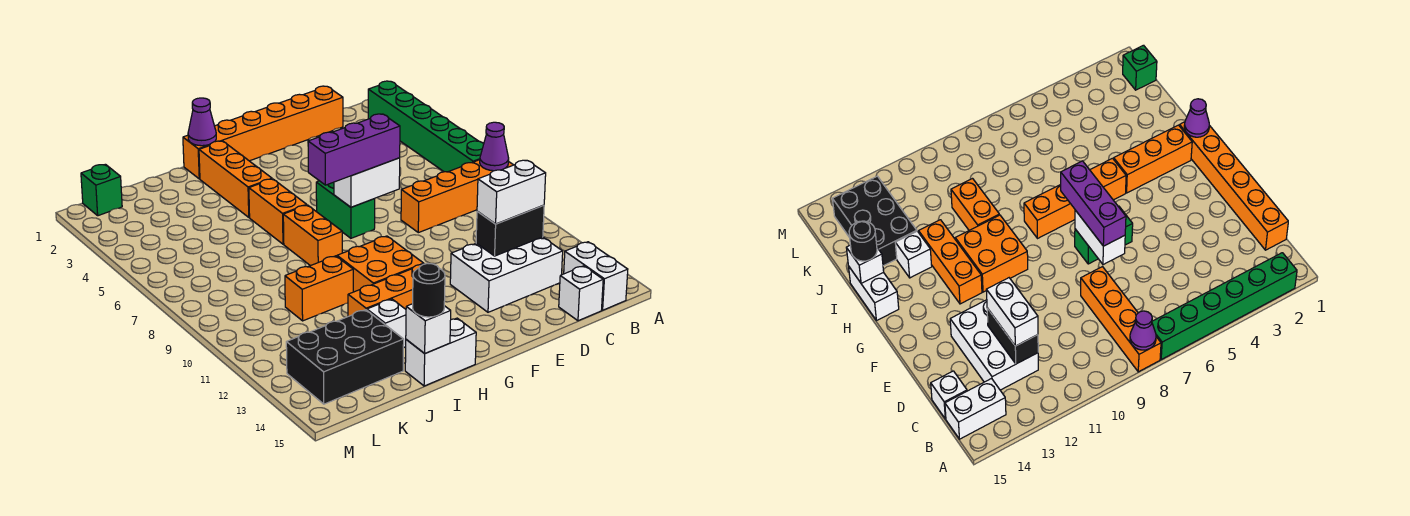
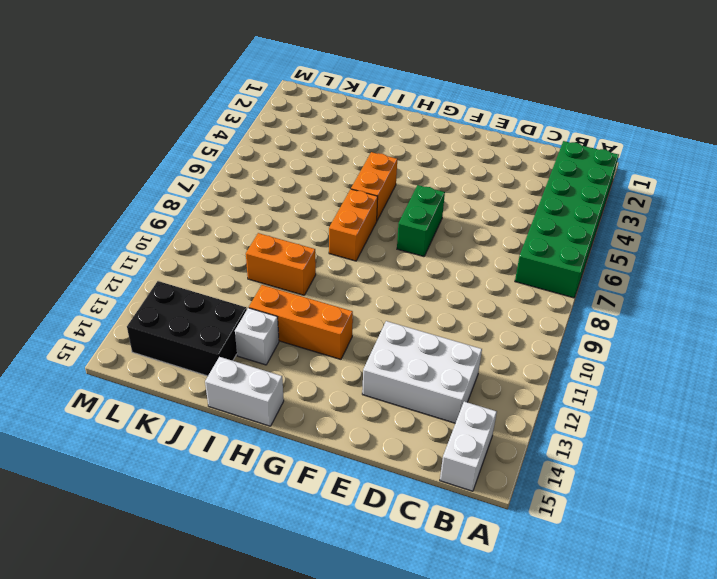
green brick A2:B7 level 1 -> green brick A2:A7 level 1
none -> orange brick A8:D8 level 1
none -> orange brick C1:H1 level 1
none -> white brick C15 level 1

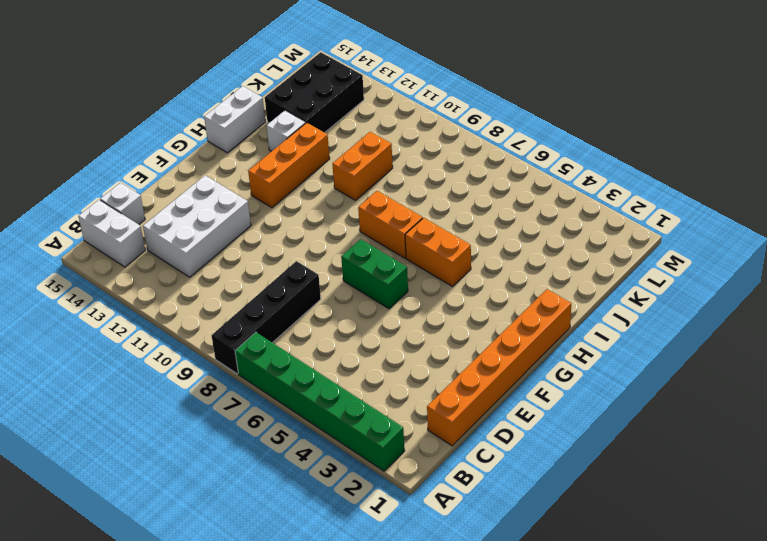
black brick A8:D8 level 1 -> orange brick A8:D8 level 1
none -> orange brick G10:H11 level 1
none -> orange brick H2:H4 level 1
none -> green brick L1 level 1

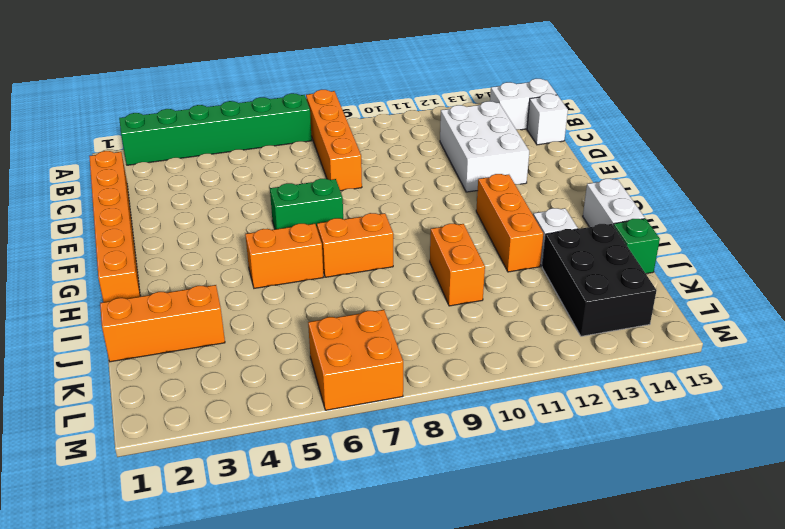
orange brick J1:J3 level 1 -> orange brick H2:H4 level 1
green brick J15 level 1 -> green brick L1 level 1
orange brick L6:M7 level 1 -> orange brick G10:H11 level 1
none -> purple cone A8 level 2
none -> black brick C12:D12 level 2
none -> white brick E7:F7 level 2

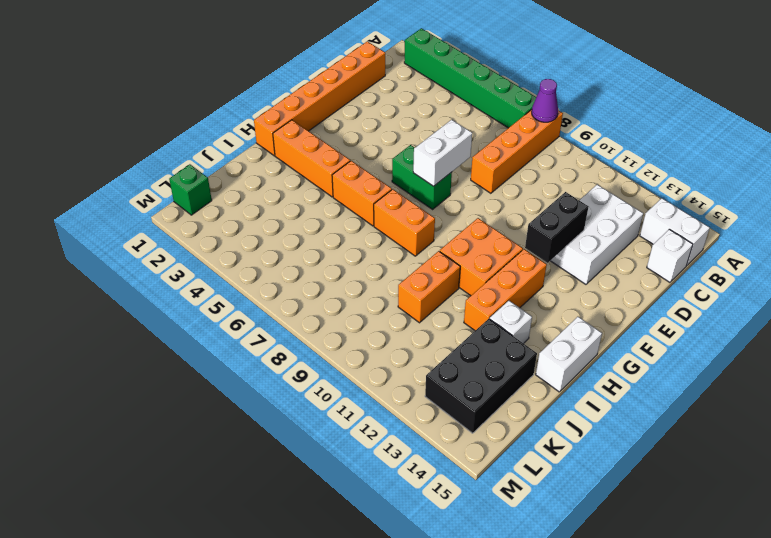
black brick E12:F12 level 2 -> black brick C12:D12 level 2
none -> purple cone H1 level 2
none -> white brick I15 level 2
none -> white brick C12:D12 level 3

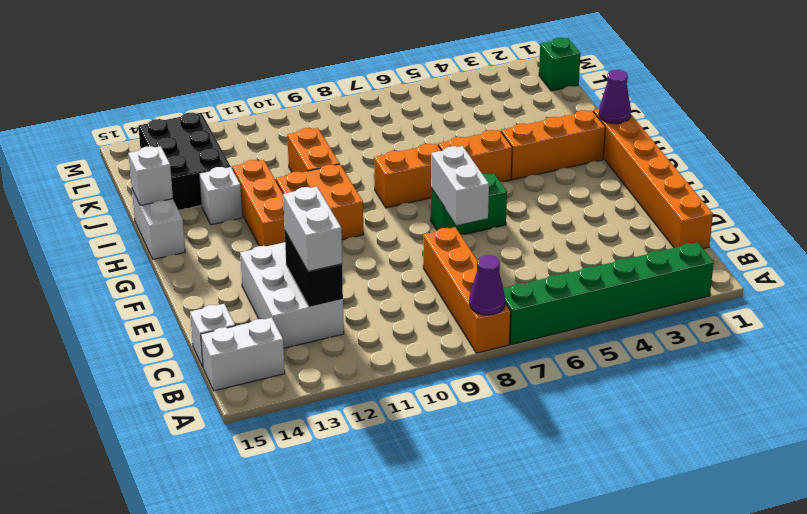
none -> purple brick E7:G7 level 3
none -> black round brick I15 level 3

